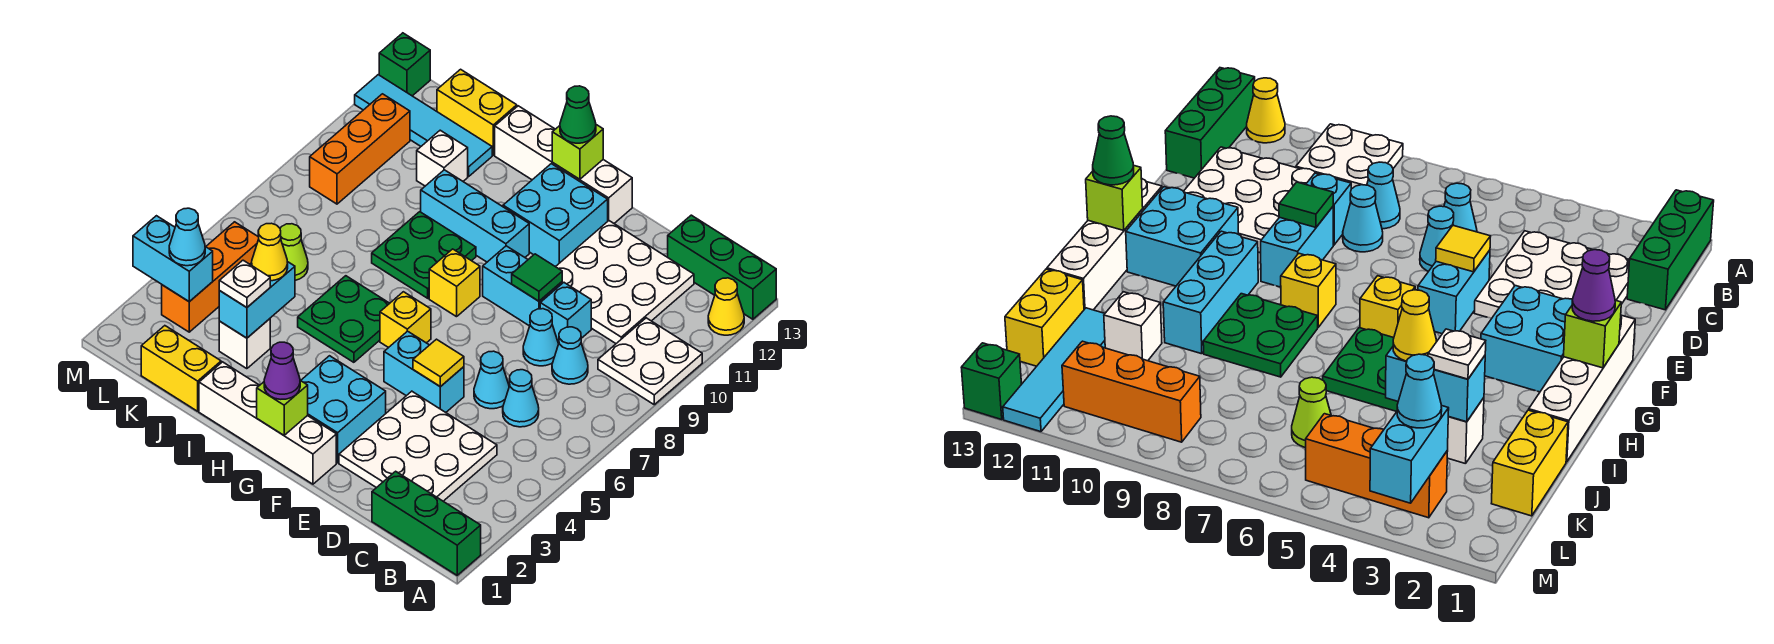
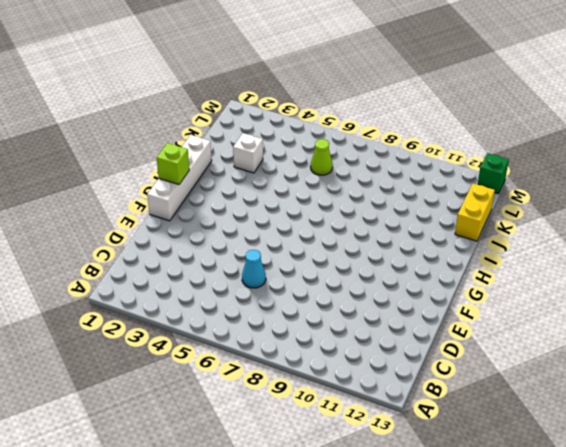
none -> green brick A1:C1 level 1
none -> white plate A9:B10 level 1
none -> yellow cone A12 level 1
none -> green brick A13:C13 level 1

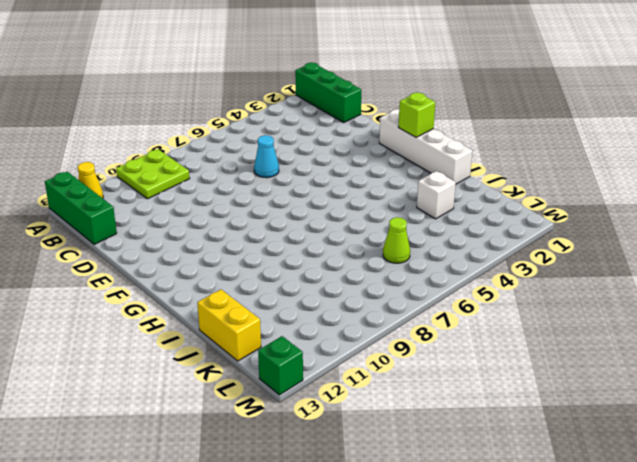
lime plate A9:B10 level 1 -> white plate A9:B10 level 1
none -> white plate C2:E4 level 1
none -> cyan cone C6 level 1
none -> cyan cone C8 level 1
none -> white plate C10:E12 level 1

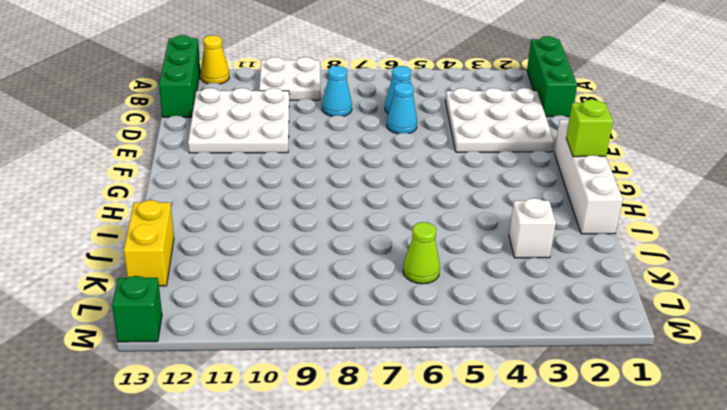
none -> cyan cone D8 level 1
none -> cyan brick D9 level 1
none -> cyan brick E5:F5 level 1
none -> cyan brick E9:F9 level 1

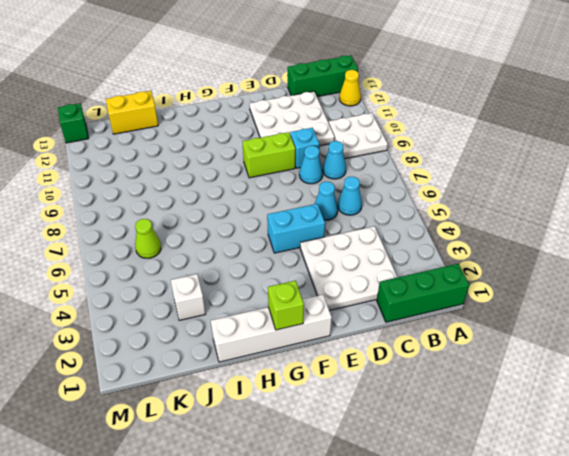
lime brick E9:F9 level 1 -> cyan brick E9:F9 level 1
none -> cyan brick F2:G3 level 1
none -> cyan brick F11:G12 level 1
none -> white brick F13:I13 level 1
none -> yellow brick G6 level 1

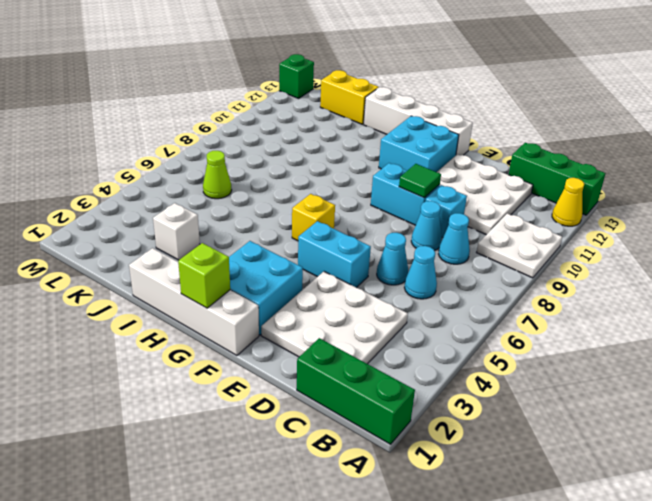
none -> yellow brick G8 level 1
none -> cyan brick G10:I10 level 1
none -> green plate H5:I6 level 1
none -> green plate H8:I9 level 1

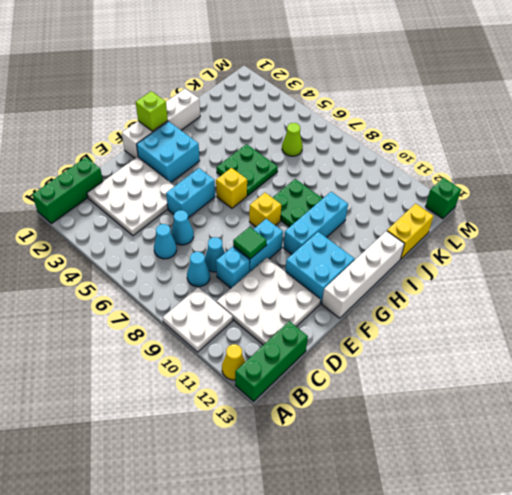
none -> yellow brick J1:K1 level 1
none -> white brick J3 level 1
none -> white brick J11 level 1
none -> cyan tile J12:M12 level 1

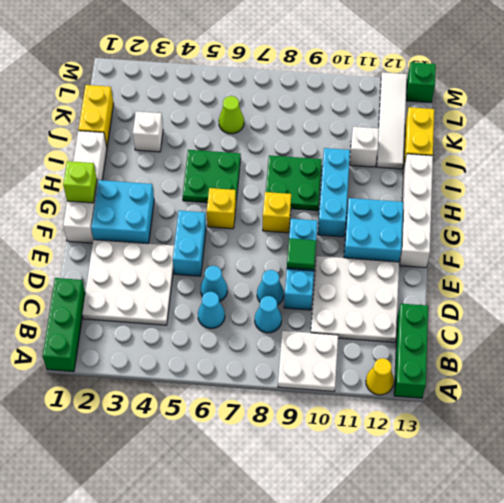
white tile J12:M12 level 1 -> cyan tile J12:M12 level 1
none -> orange brick L3:L5 level 1
none -> orange brick L9:L11 level 1
none -> yellow tile E5 level 2
none -> lime brick G13 level 2

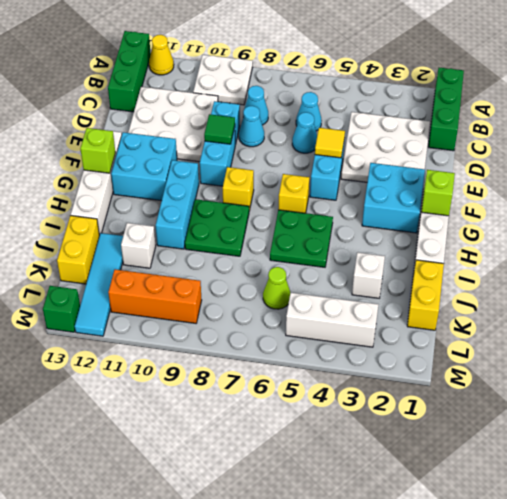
white brick L3:L5 level 1 -> orange brick L3:L5 level 1
none -> cyan brick J3:J4 level 2
none -> cyan brick L3:M3 level 2
none -> purple cone G1 level 3
none -> green cone G13 level 3

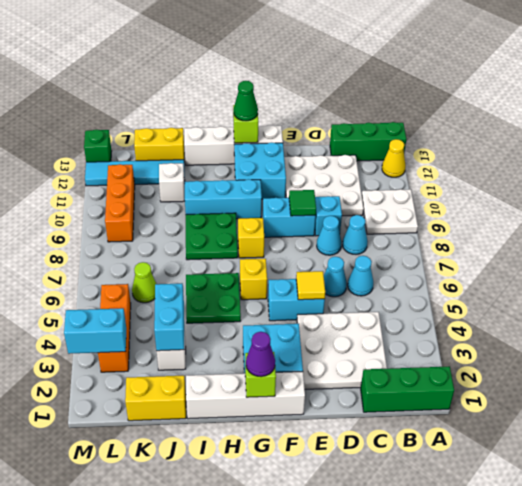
none -> white plate J3 level 3
none -> yellow cone J4 level 3
none -> cyan cone L3 level 3

